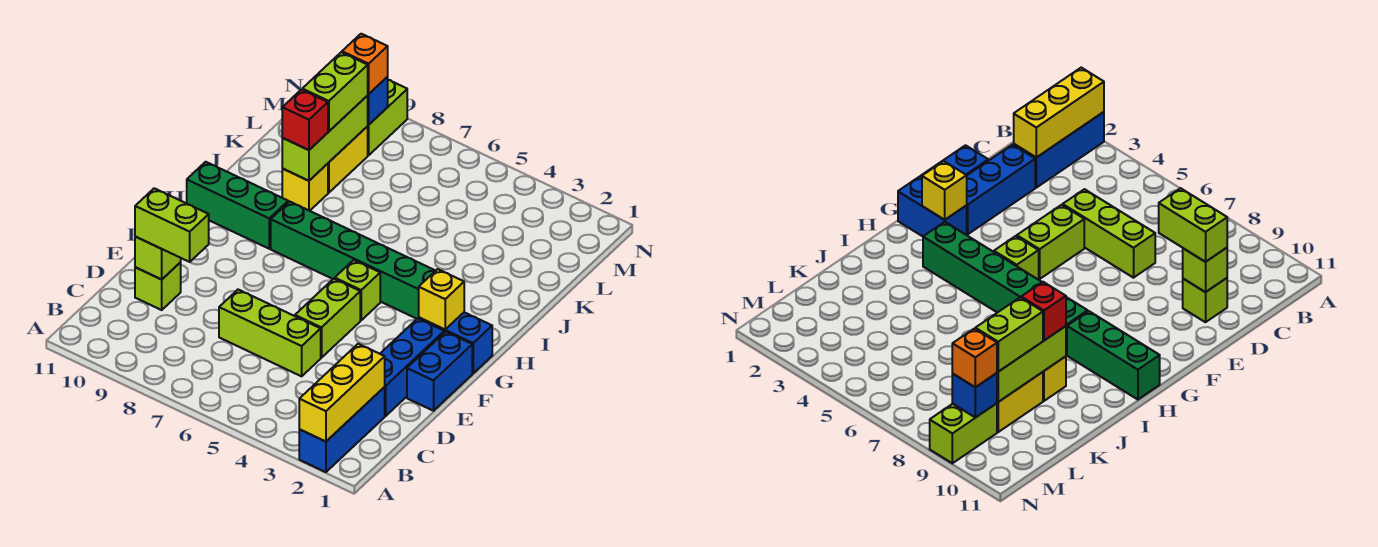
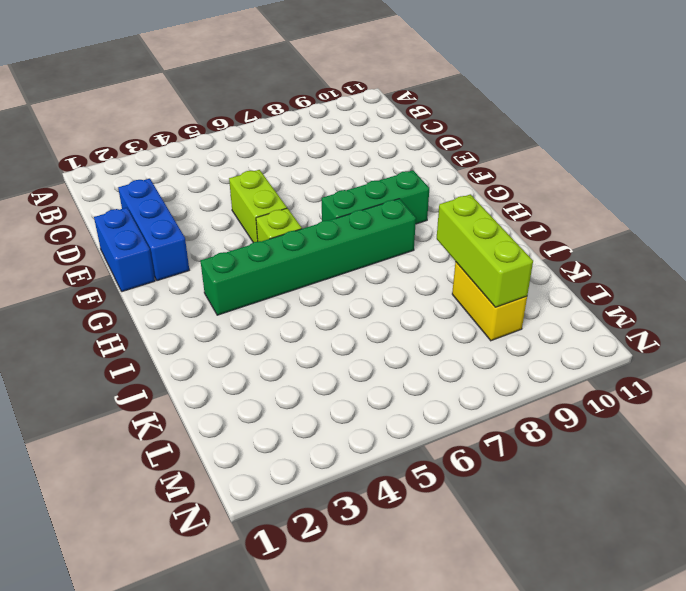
green brick G7:G9 level 1 -> green brick H9:H11 level 1
none -> blue brick A2:C2 level 1
none -> lime brick D5:D7 level 1
none -> lime brick D10 level 1

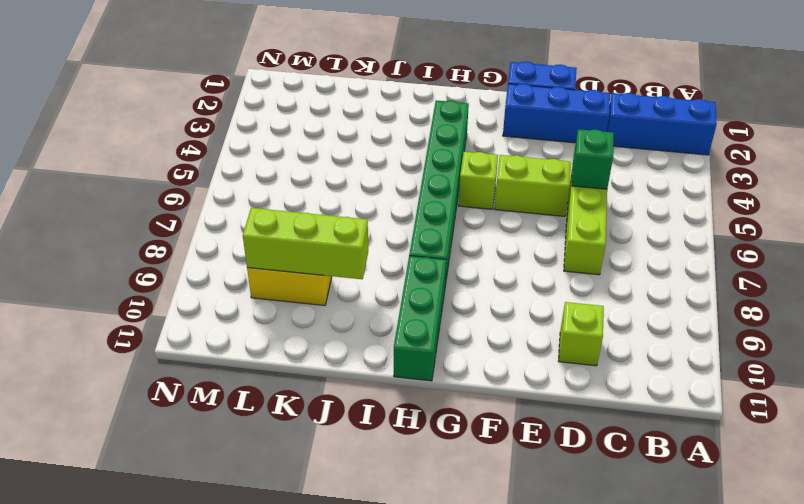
green brick D5 level 2 -> none
none -> blue brick G1:G2 level 1
none -> yellow brick J9 level 1
none -> lime brick M9:N9 level 1

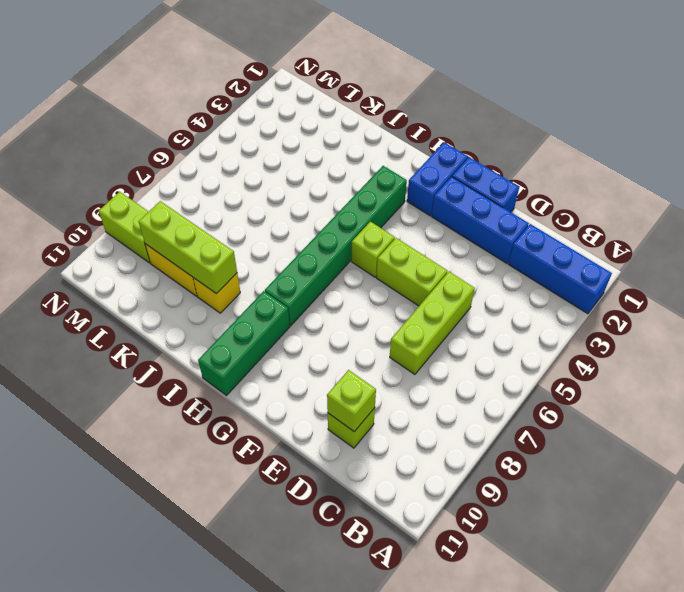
none -> yellow brick A2:C2 level 2
none -> yellow brick G2 level 2
none -> blue brick M9 level 2

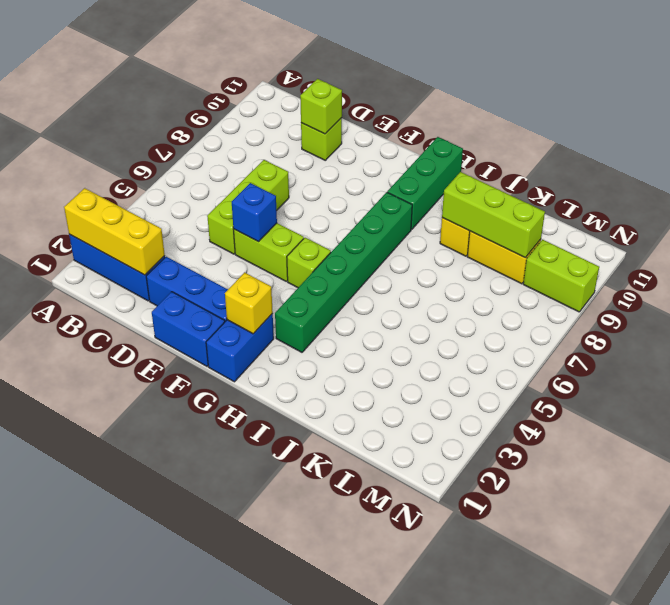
blue brick E5 level 2 -> blue brick M9 level 2
none -> lime brick D9:D10 level 3
none -> red brick J9 level 3
none -> lime brick K9:L9 level 3

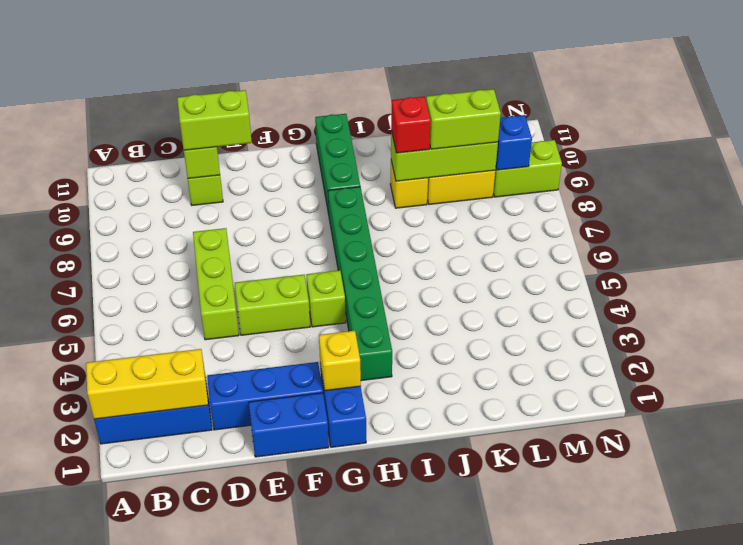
lime brick D10:E10 level 3 -> lime brick D9:D10 level 3
none -> orange brick M9 level 3

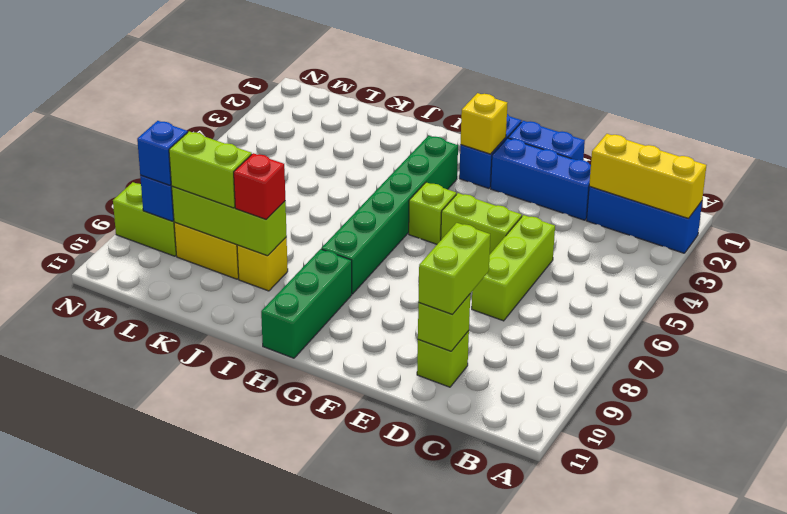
blue brick M9 level 3 -> orange brick M9 level 3

